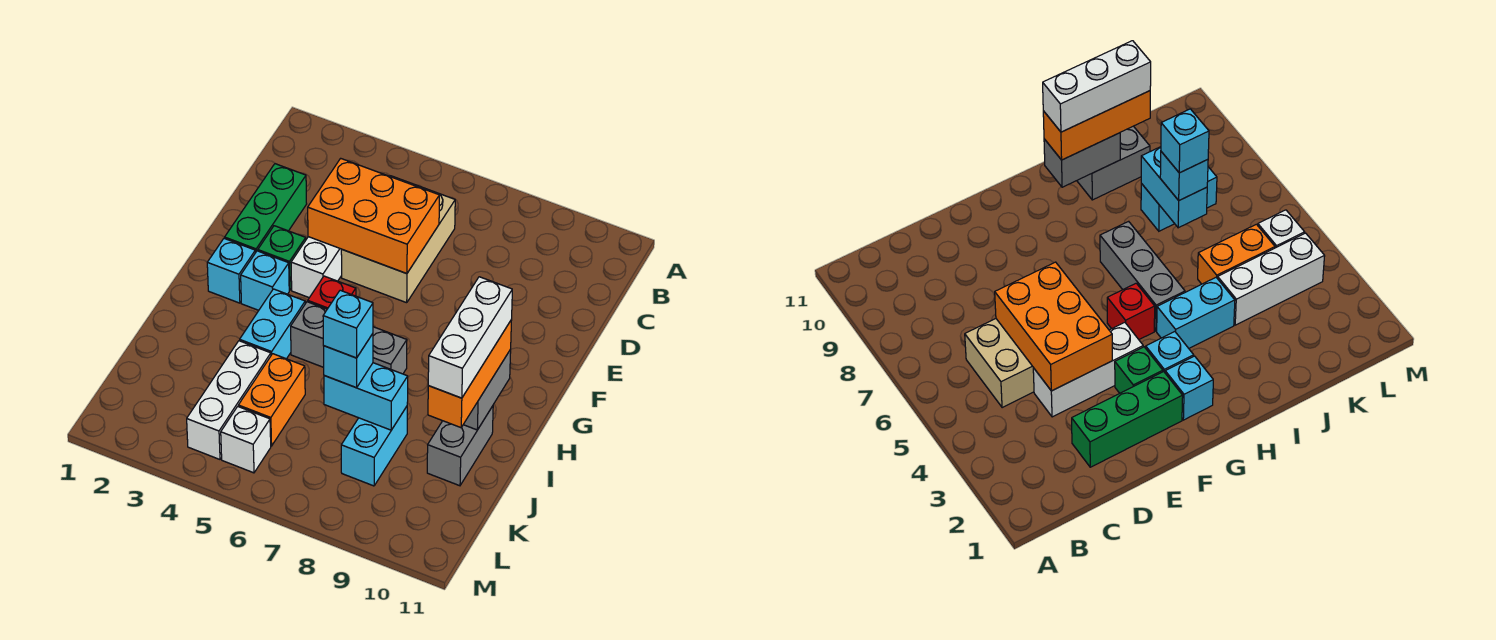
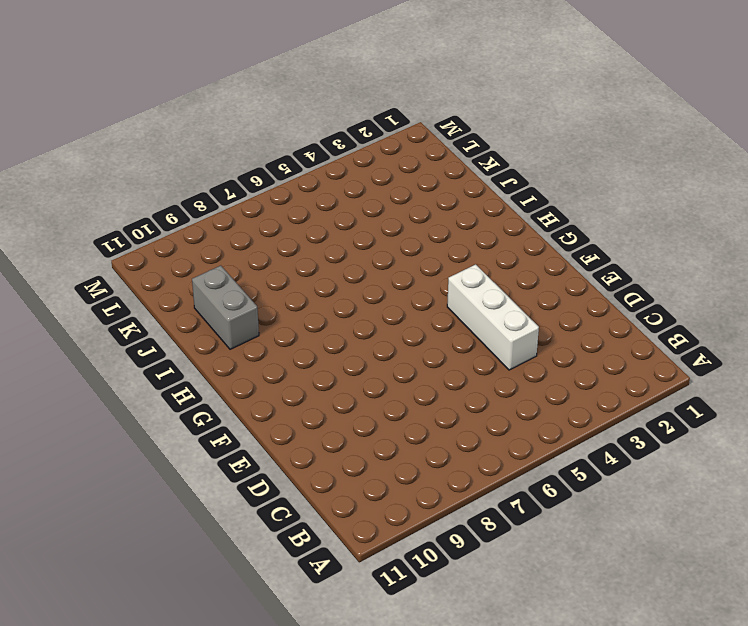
none -> tan brick C5:E6 level 1
none -> green brick D2:F2 level 1
none -> green brick F3 level 1

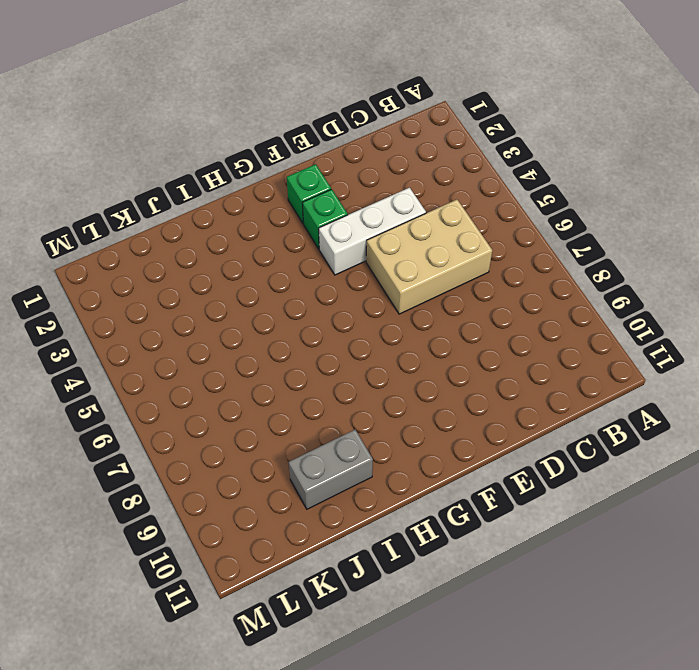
green brick F2 level 1 -> green brick D2:F2 level 1
none -> cyan brick G2 level 1
none -> cyan brick G3 level 1
none -> red brick G5 level 1

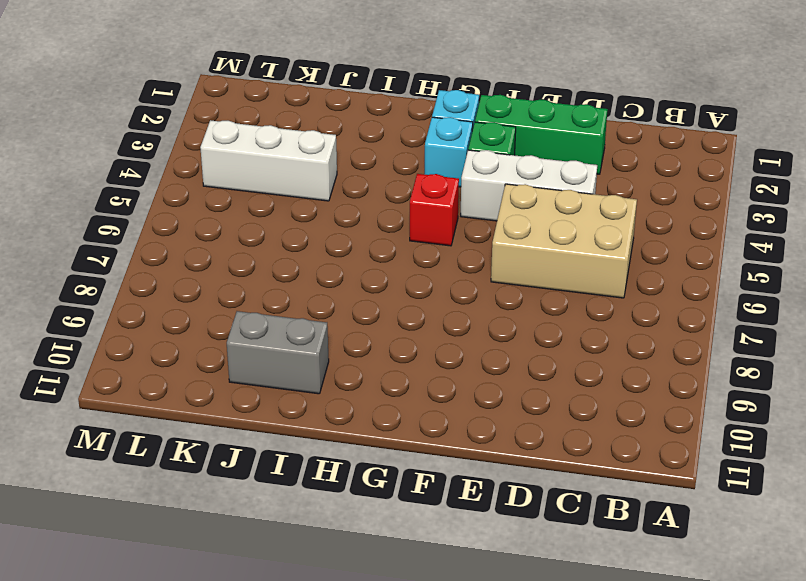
none -> cyan brick H4:I4 level 1
none -> grey brick H5:H7 level 1
none -> orange brick J5:K5 level 1

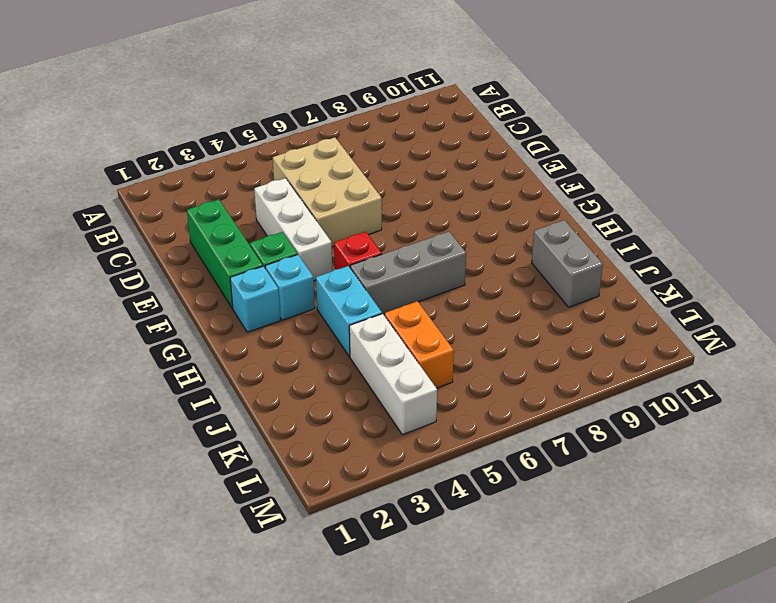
none -> cyan brick J8:K8 level 1
none -> white brick L5 level 1
none -> orange brick D4:E6 level 2

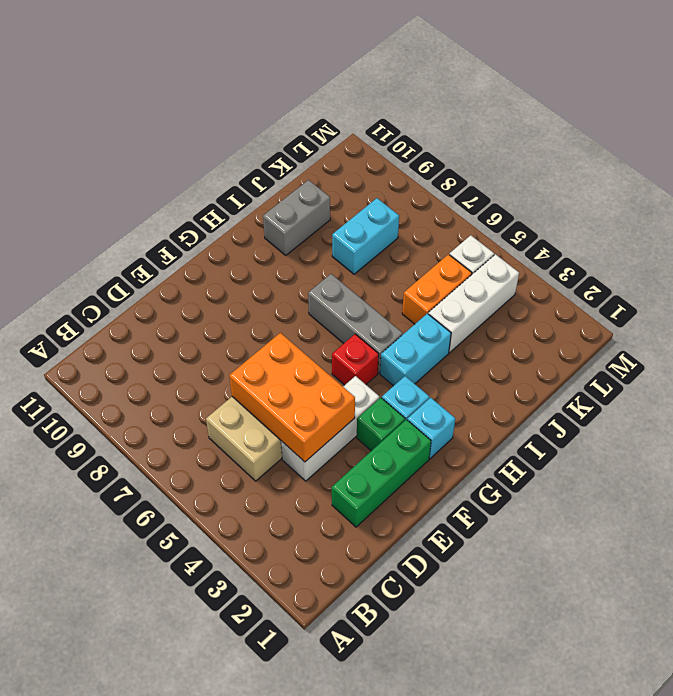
none -> grey brick H10:I10 level 2
none -> cyan brick J7:J8 level 2
none -> orange brick H10:J10 level 3

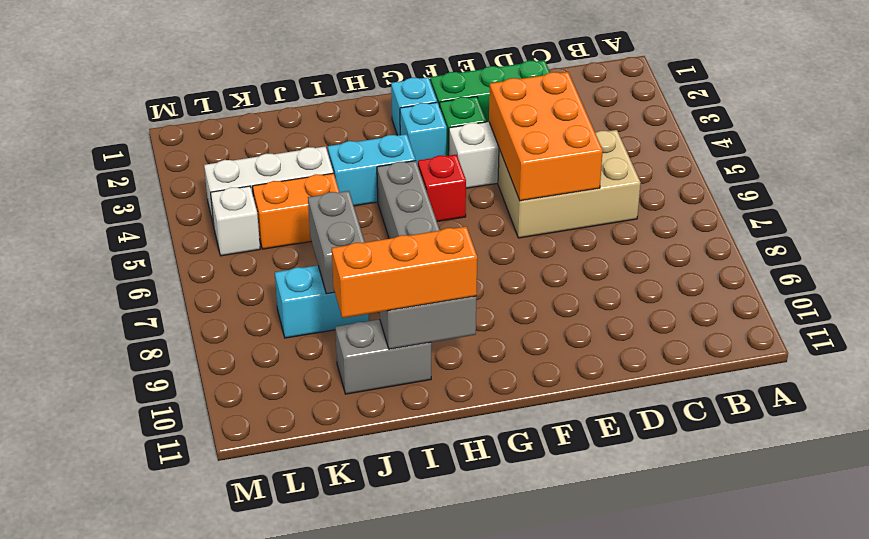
grey brick J7:J8 level 2 -> cyan brick J7:J8 level 2
none -> cyan brick J7 level 3
none -> white brick H10:J10 level 4
none -> cyan brick J7 level 4

